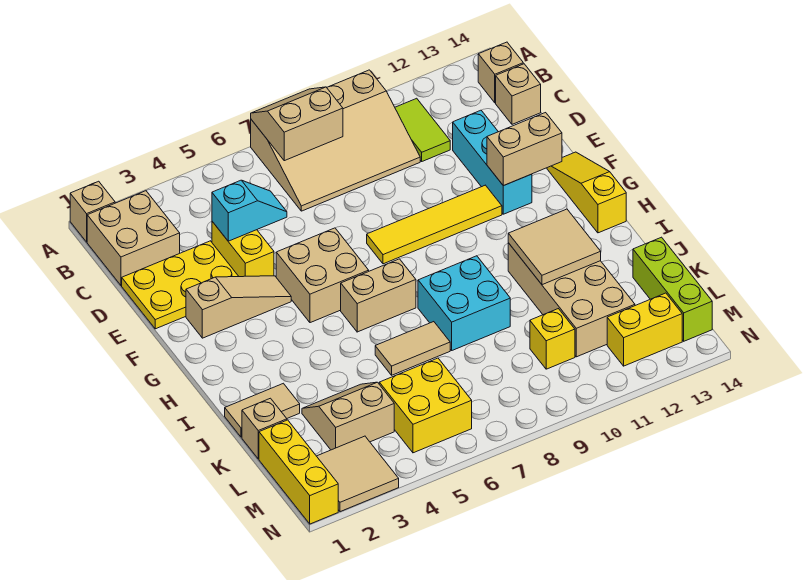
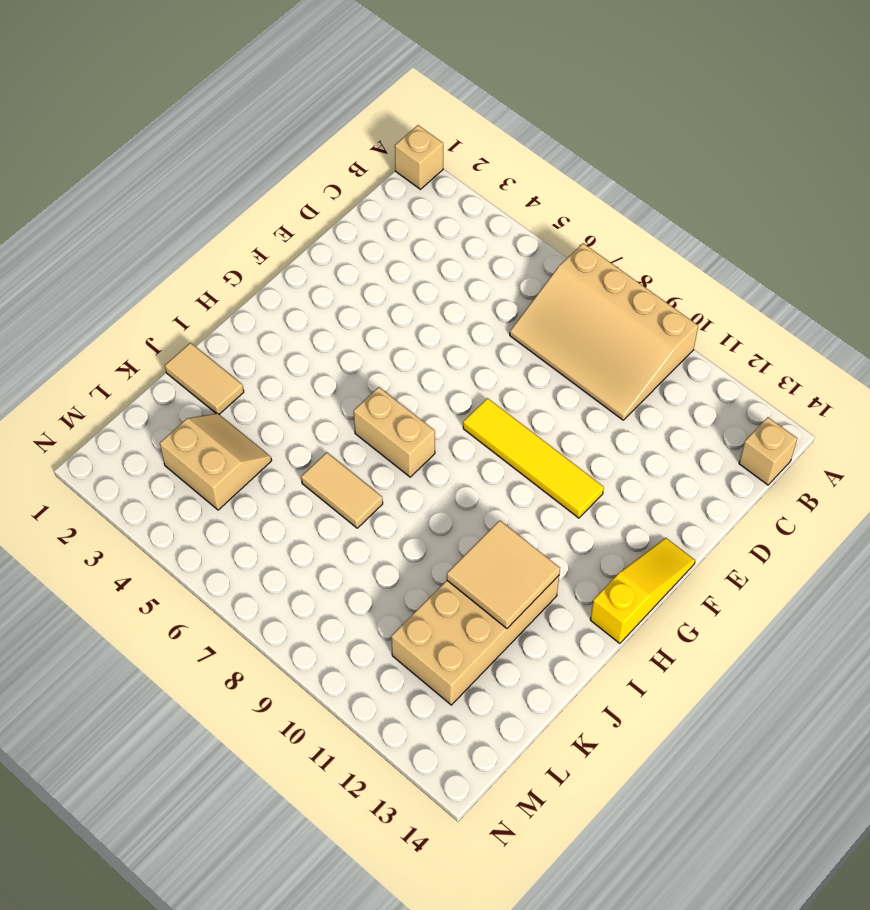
none -> tan brick B1:C2 level 1
none -> lime tile B11:C11 level 1
none -> tan brick C14 level 1
none -> yellow plate D1:E3 level 1

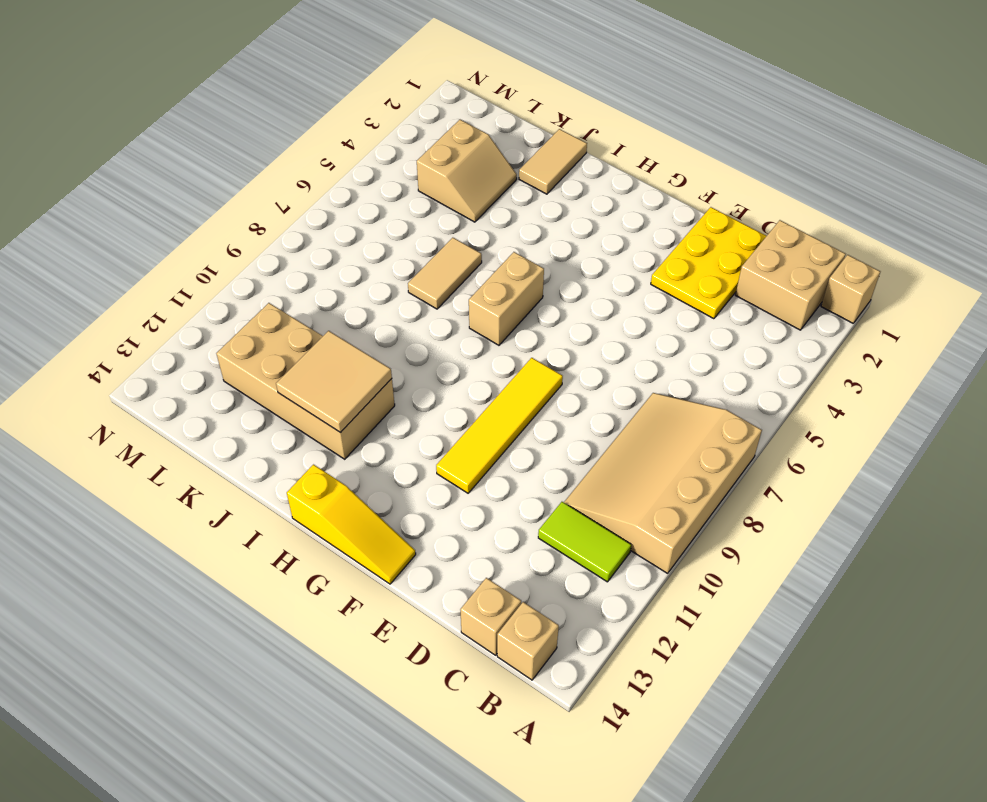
none -> yellow brick D4:E4 level 1
none -> cyan brick D12:F12 level 1
none -> tan slope F2:F4 level 1 top 2
none -> tan brick F5:G6 level 1

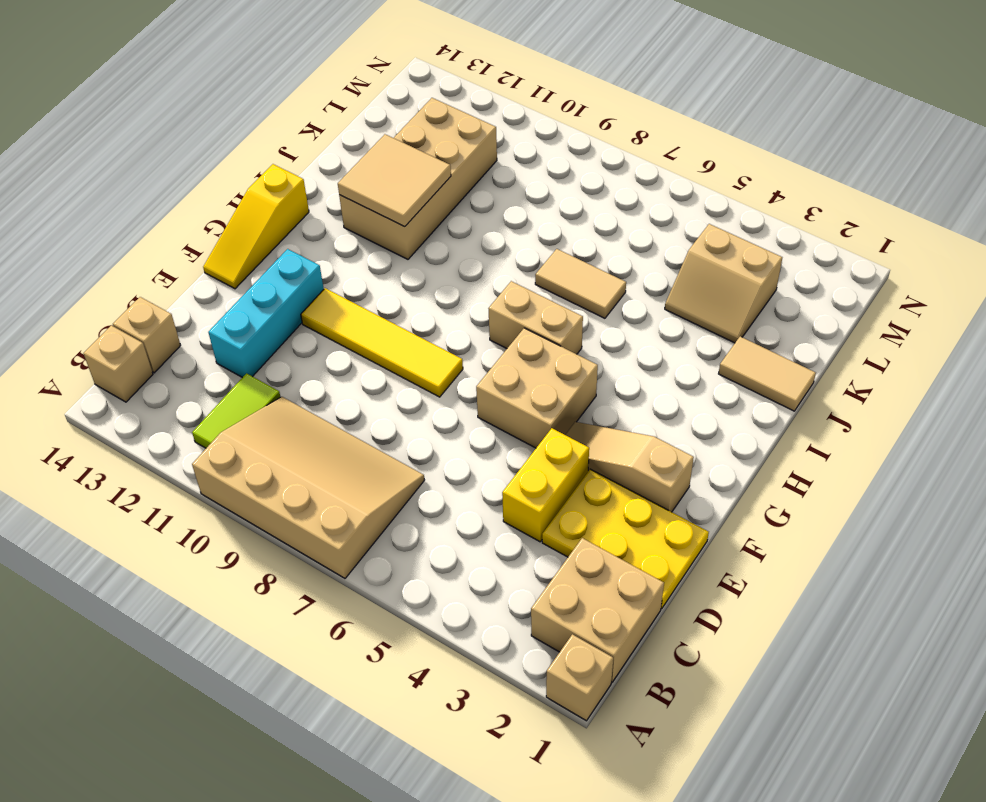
none -> cyan brick I8:J9 level 1
none -> tan brick K1 level 1
none -> lime brick K14:M14 level 1
none -> yellow brick L1:N1 level 1

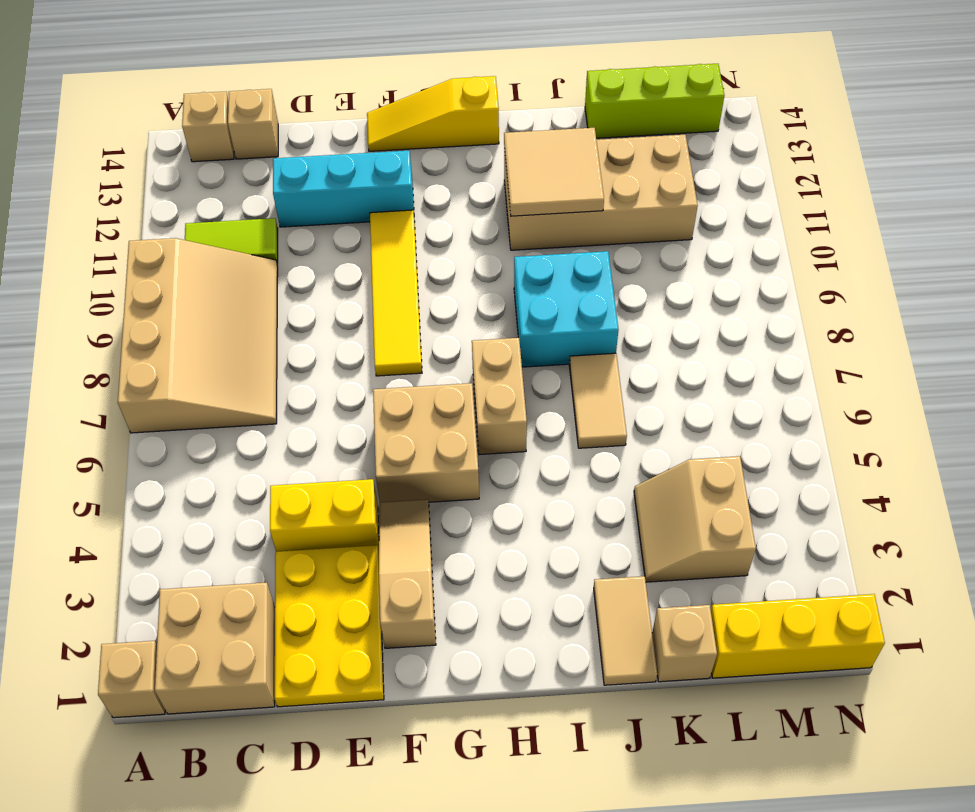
none -> yellow brick L5:M6 level 1
none -> yellow brick L10 level 1
none -> tan tile M2:N3 level 1
none -> yellow brick M12:M13 level 1

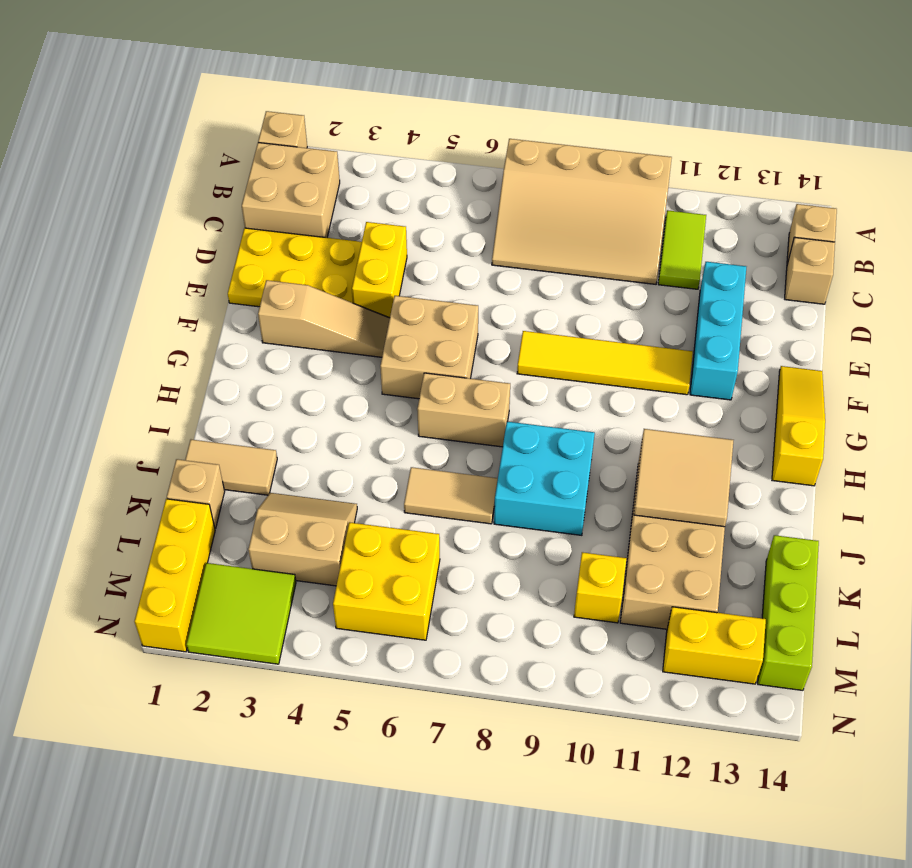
lime tile M2:N3 level 1 -> tan tile M2:N3 level 1
none -> tan slope A7:B8 level 2 top B
none -> cyan slope D4:D5 level 2 top 4
none -> tan brick F12:F13 level 2

